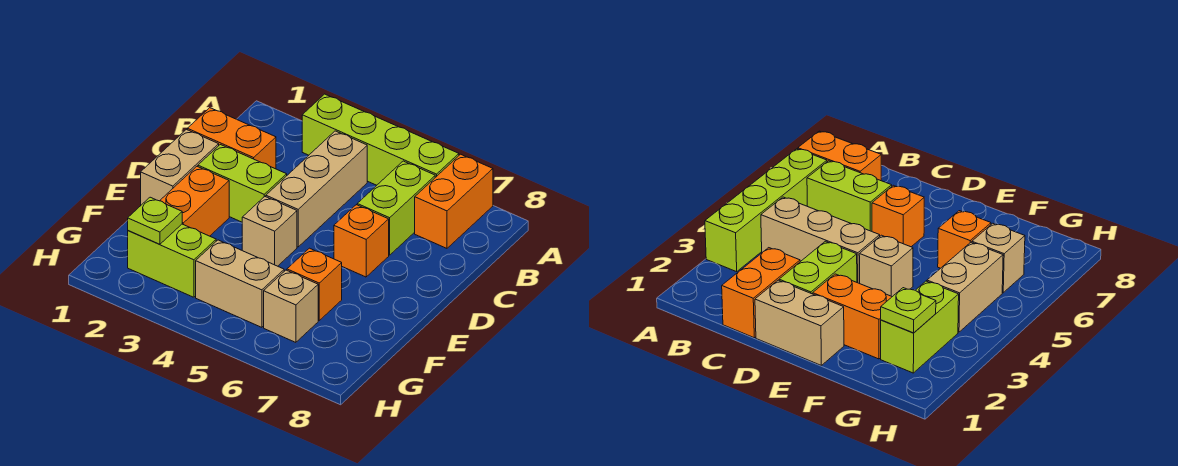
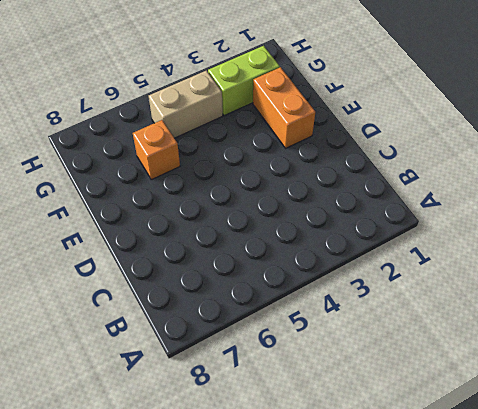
none -> lime brick A3:A6 level 1
none -> orange brick A7:B7 level 1
none -> tan brick B4:D4 level 1

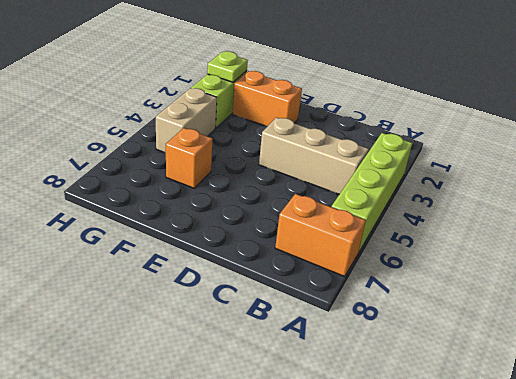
none -> lime brick B6:C6 level 1
none -> orange brick C1:C2 level 1
none -> tan brick D1:E1 level 1

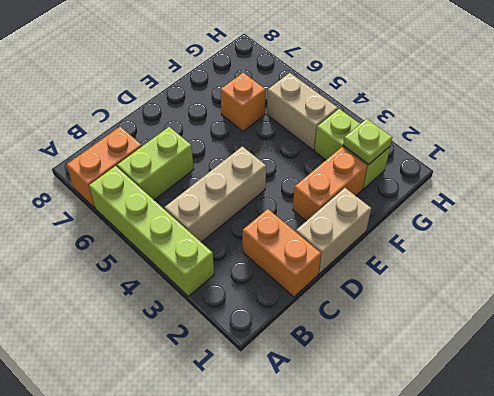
none -> lime brick D2:D3 level 1
none -> orange brick D6 level 1
none -> tan brick E4 level 1

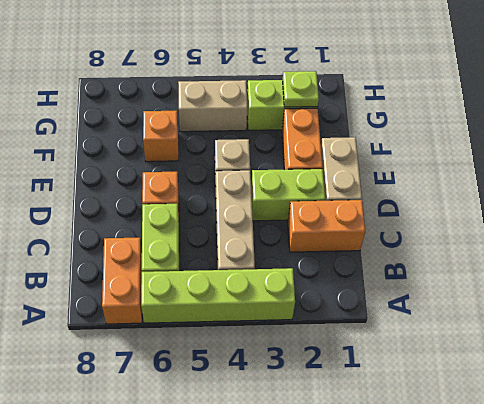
none -> tan brick G6 level 1

